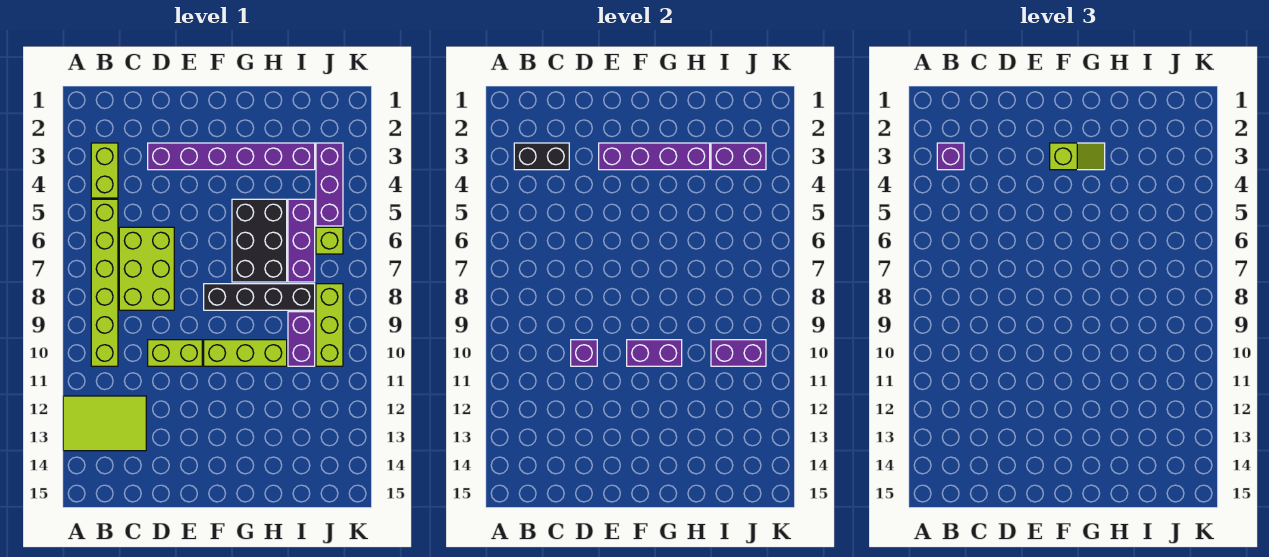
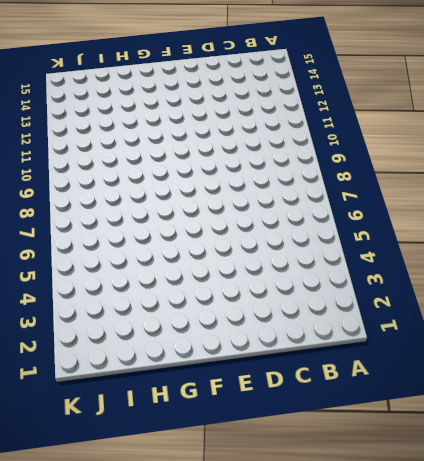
none -> lime tile A12:C13 level 1
none -> lime brick B3:B4 level 1
none -> lime brick B5:B10 level 1

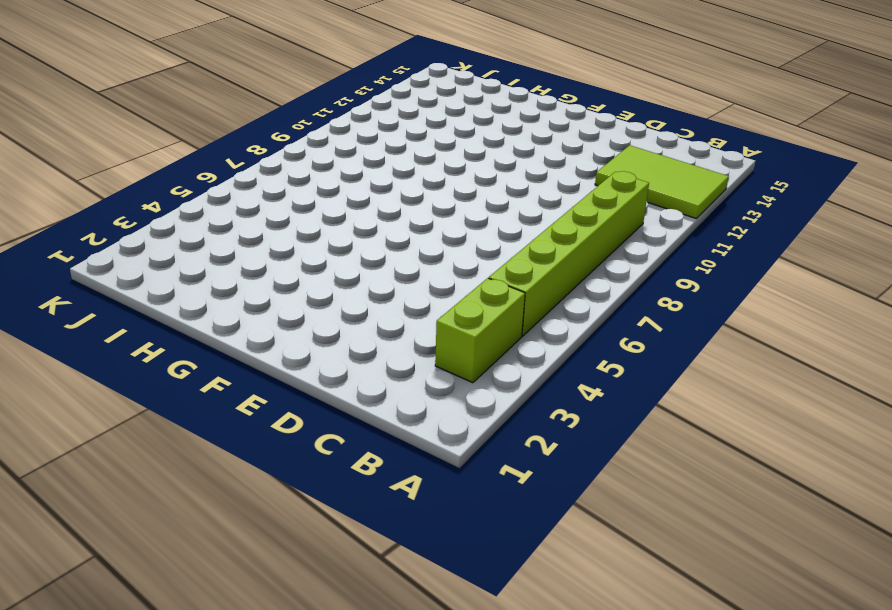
none -> lime brick C6:D8 level 1
none -> purple brick D3:I3 level 1
none -> lime brick D10:E10 level 1

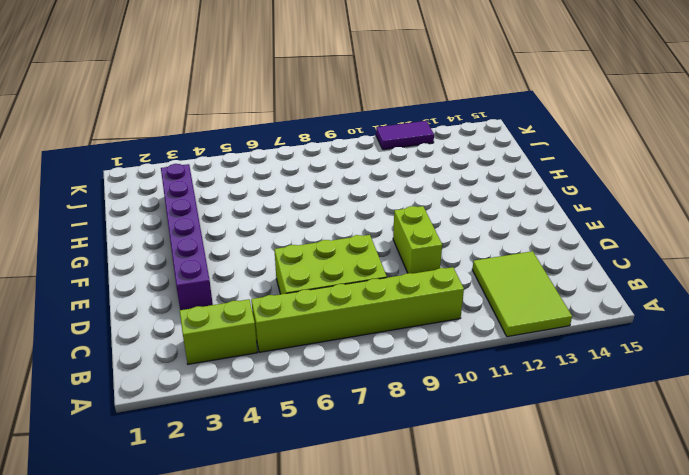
purple tile K11:K12 level 1 -> none
none -> black brick F8:I8 level 1
none -> lime brick F10:H10 level 1
none -> black brick G5:H7 level 1

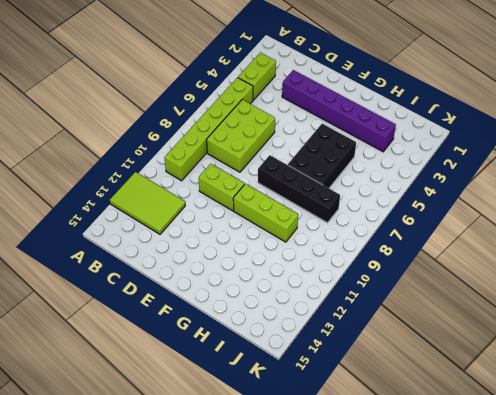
none -> purple brick I5:I7 level 1
none -> purple brick I9:I10 level 1
none -> purple brick J3:J5 level 1

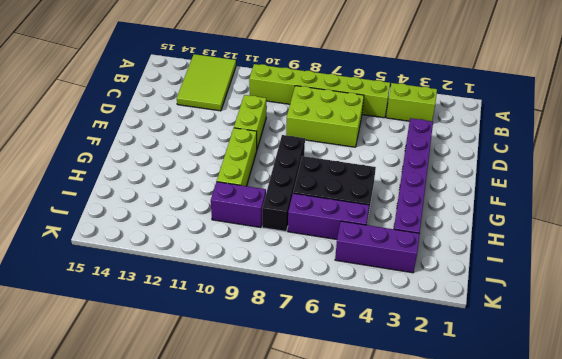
none -> lime brick J6 level 1
none -> lime brick J8:J10 level 1
none -> black brick B3:C3 level 2

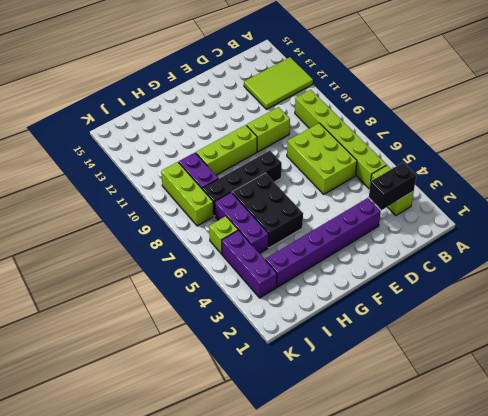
none -> purple brick D10 level 2
none -> purple brick E3:H3 level 2
none -> purple brick F10:G10 level 2

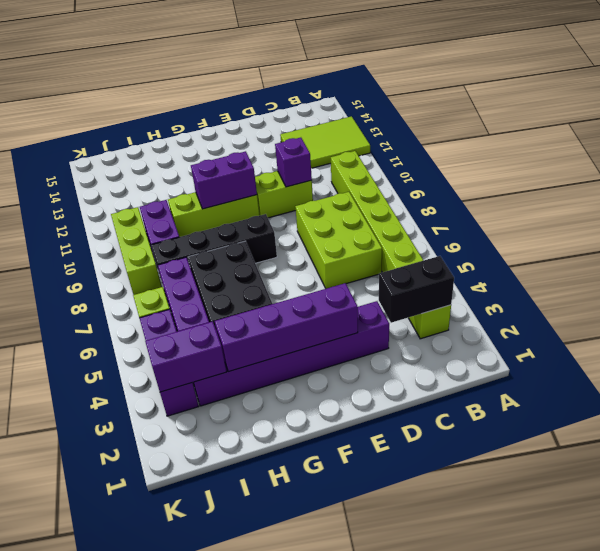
none -> purple brick I10:J10 level 2
none -> purple brick B3 level 3
none -> lime slope F3:G3 level 3 top F

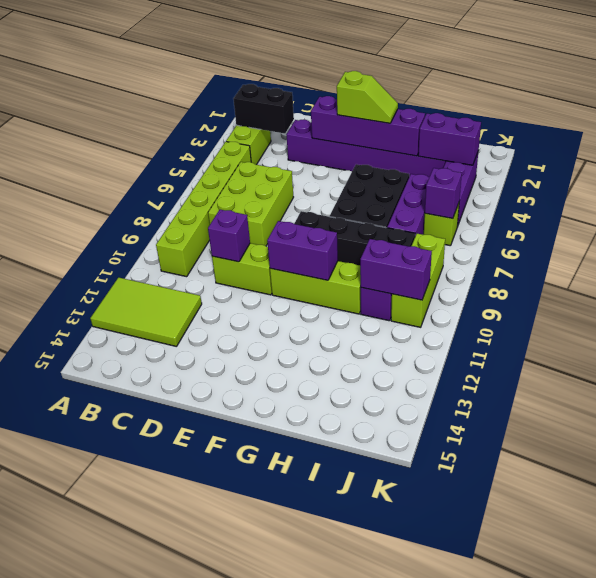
purple brick J6 level 2 -> purple brick B3 level 3

